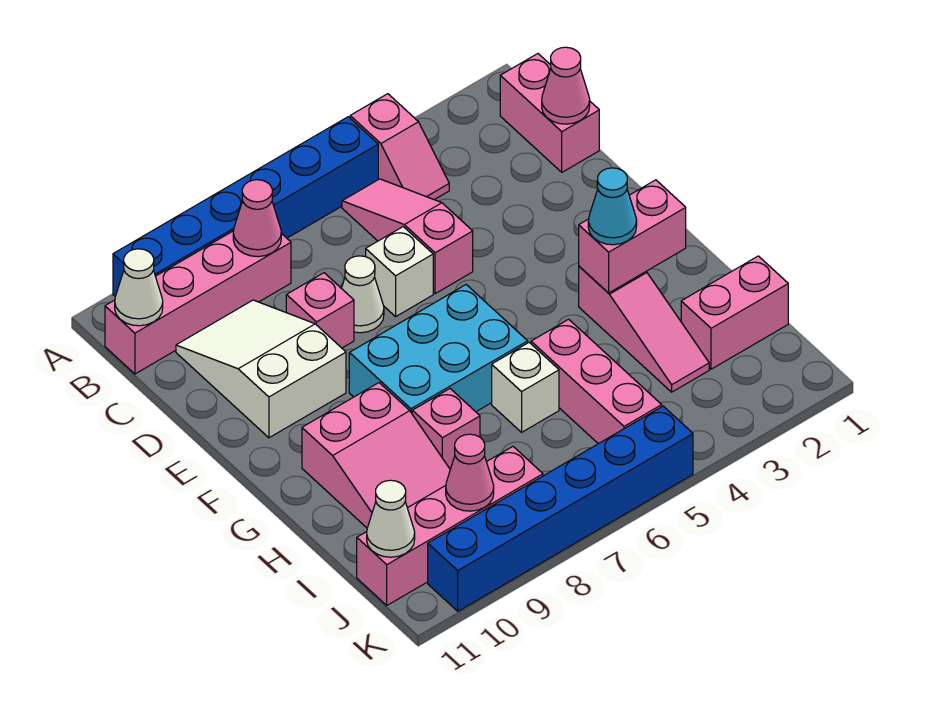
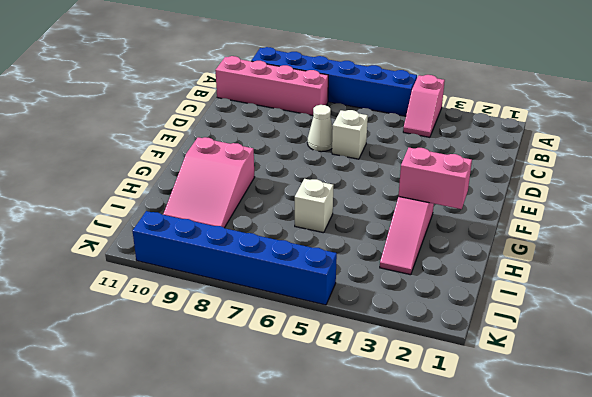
none -> pink brick B1:C1 level 1
none -> pink slope B5:D5 level 1 top D
none -> white slope C9:E10 level 1 top E

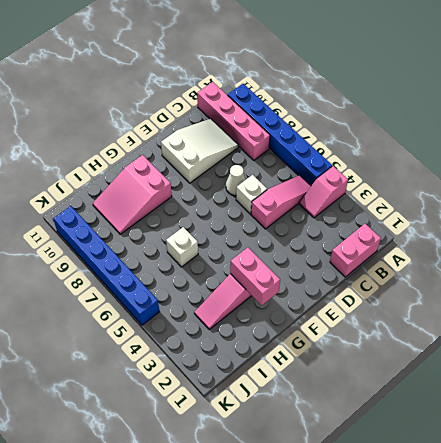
none -> pink brick D8 level 1
none -> cyan brick F6:G8 level 1
none -> pink brick H5:J5 level 1

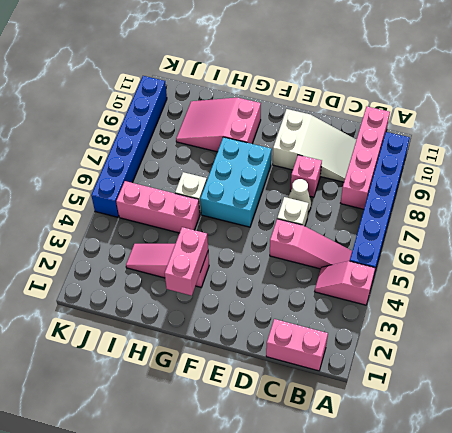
none -> pink brick H8 level 1
none -> pink brick I1:I2 level 1
none -> pink brick J8:J11 level 1

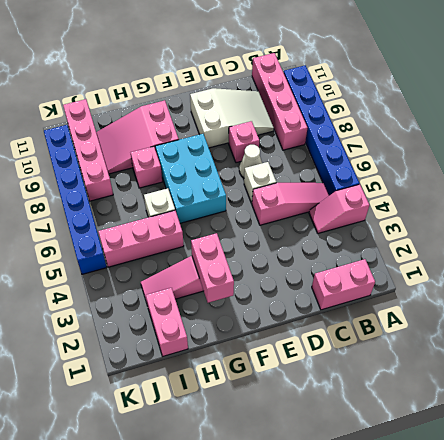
none -> pink cone B8 level 2
none -> white cone B11 level 2
none -> pink cone C1 level 2

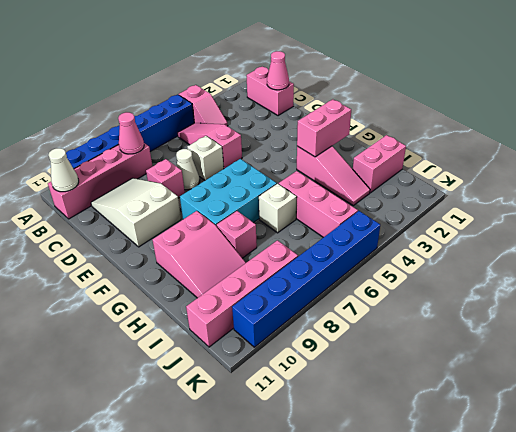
none -> pink cone J9 level 2
none -> white cone J11 level 2
none -> cyan cone G3 level 3

